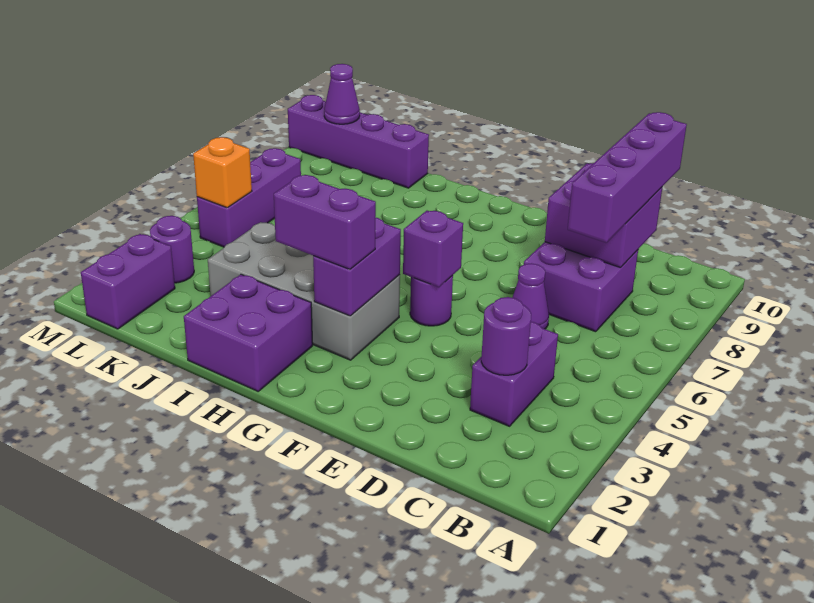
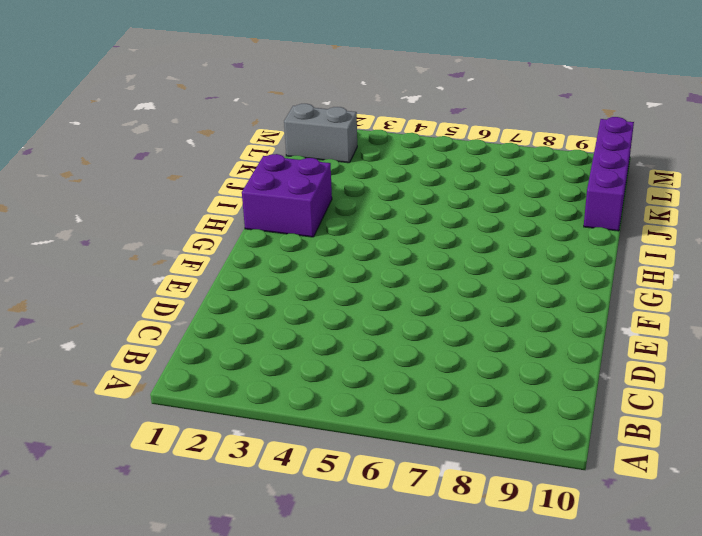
grey brick L1:L2 level 1 -> purple brick L1:L2 level 1
none -> purple brick C3:C4 level 1
none -> purple brick C7:D8 level 1
none -> purple cone D6 level 1

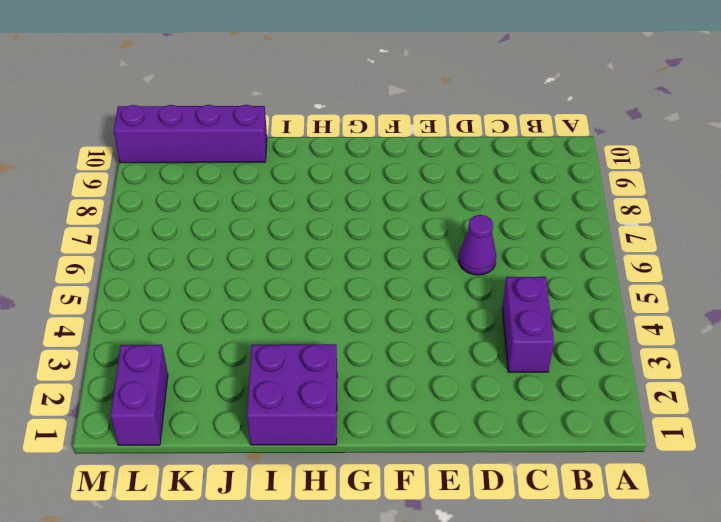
none -> purple brick C7:D8 level 1
none -> purple round brick F5 level 1
none -> grey brick G3:J4 level 1

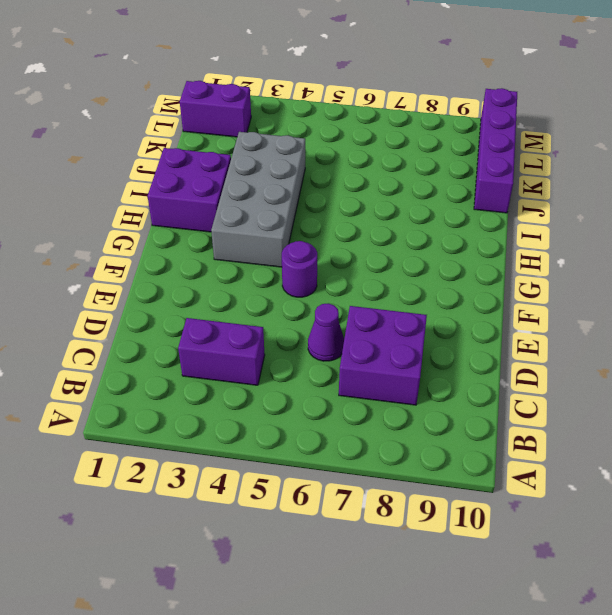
none -> purple round brick L3 level 1
none -> purple brick L5:L7 level 1
none -> purple round brick C3 level 2

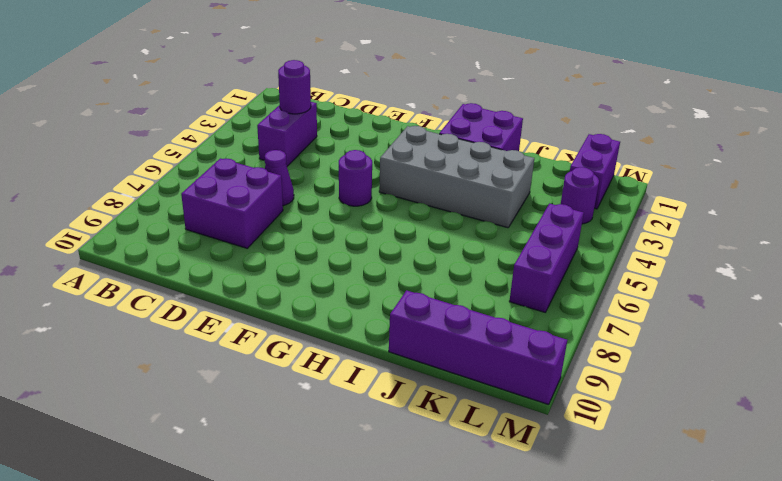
none -> purple brick C8:D9 level 2
none -> purple brick F5 level 2
none -> purple brick G3:G4 level 2

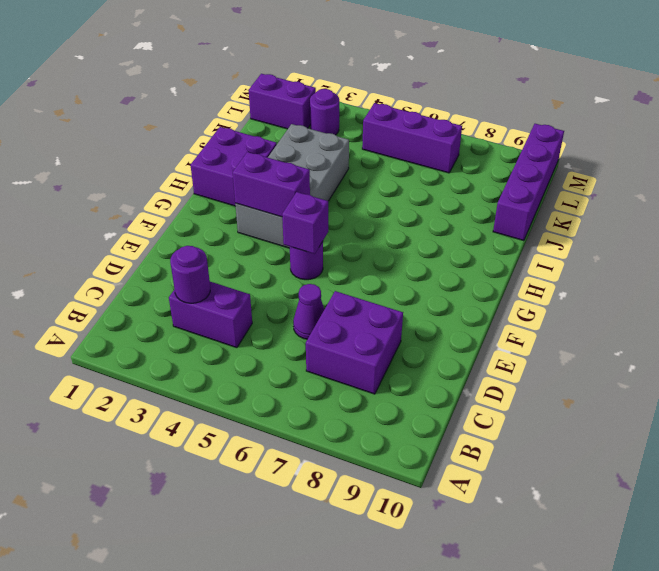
none -> purple brick C8:D9 level 2
none -> orange brick L5 level 2
none -> purple cone L10 level 2

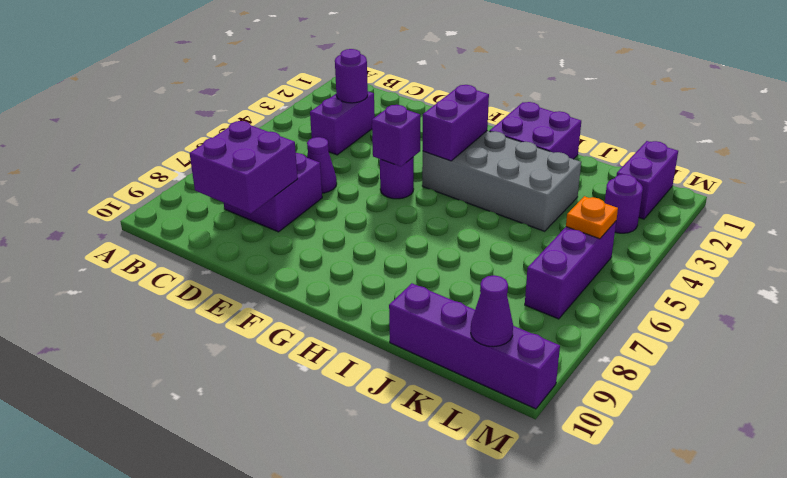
orange plate L5 level 2 -> orange brick L5 level 2
none -> purple brick C7:C10 level 3
none -> purple brick G3:H3 level 3

